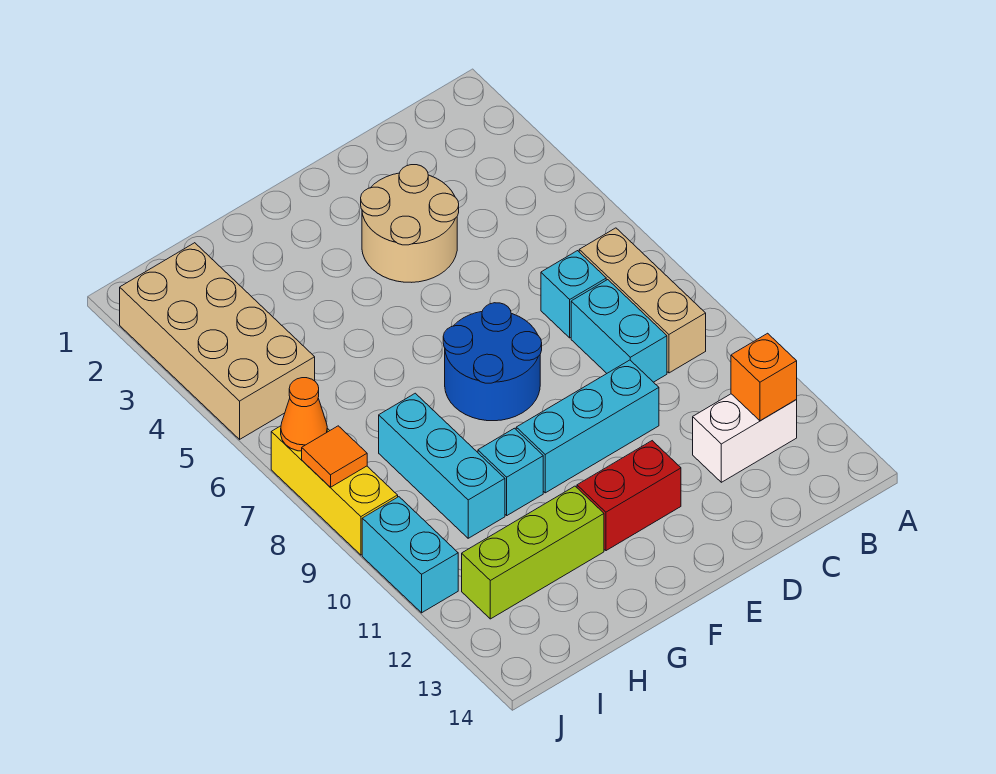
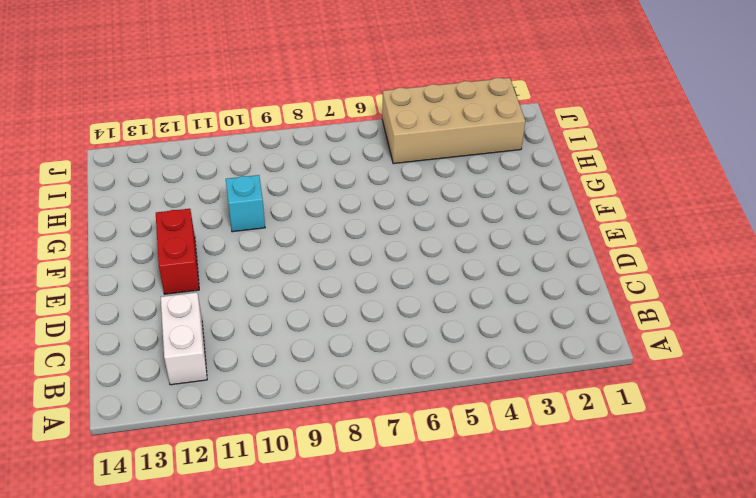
none -> tan brick B7:B9 level 1
none -> cyan brick C7 level 1
none -> cyan brick C8:C9 level 1

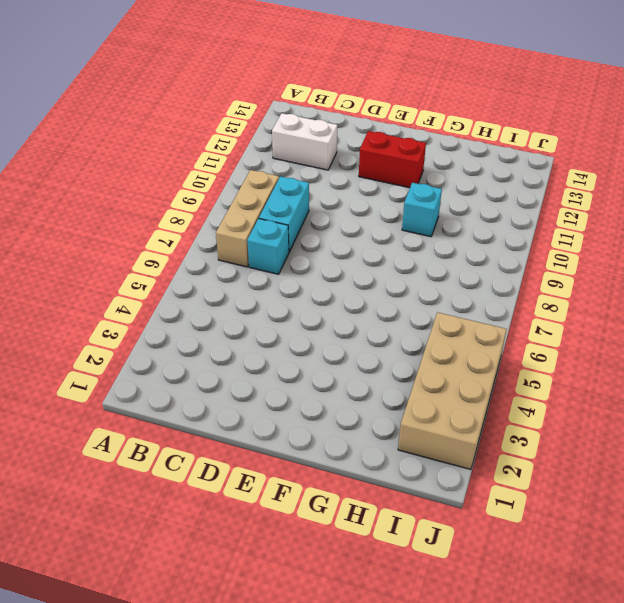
none -> tan round brick D3:E4 level 1
none -> cyan brick D10:F10 level 1
none -> blue round brick E7:F8 level 1

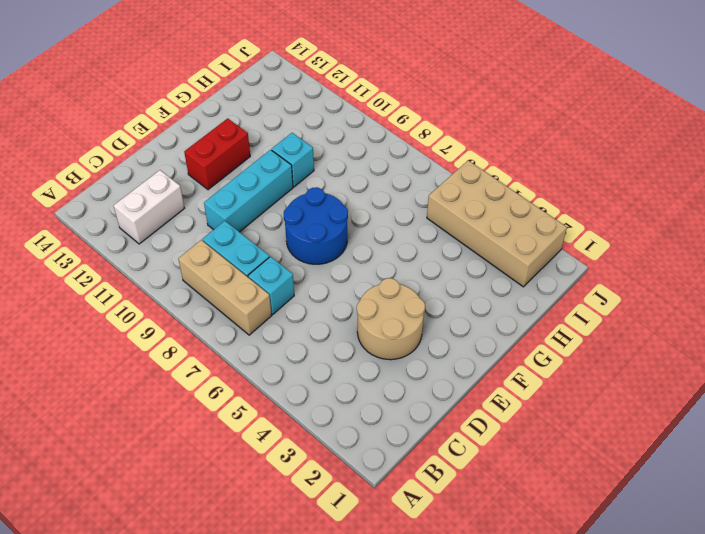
none -> lime brick G12:I12 level 1
none -> cyan brick H8:H10 level 1
none -> yellow brick J7:J9 level 1

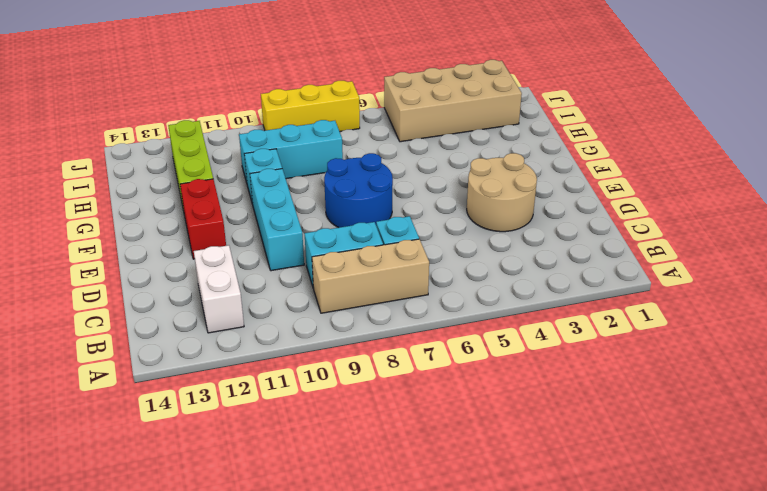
none -> cyan brick J10:J11 level 1
none -> orange brick B12 level 2
none -> orange cone J7 level 2

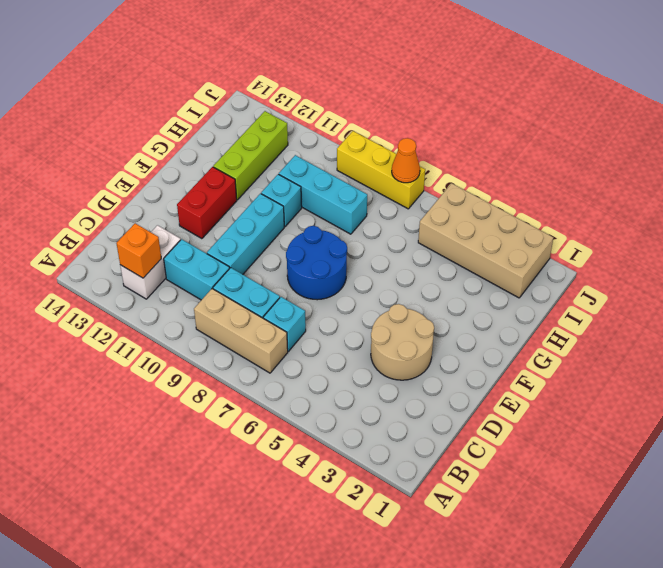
cyan brick C10:C11 level 1 -> cyan brick J10:J11 level 1
none -> orange tile J8 level 2

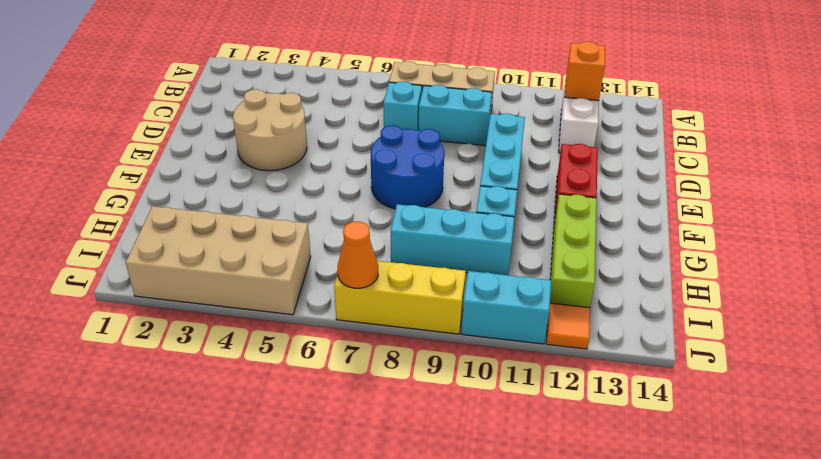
orange tile J12 level 1 -> orange tile J8 level 2

